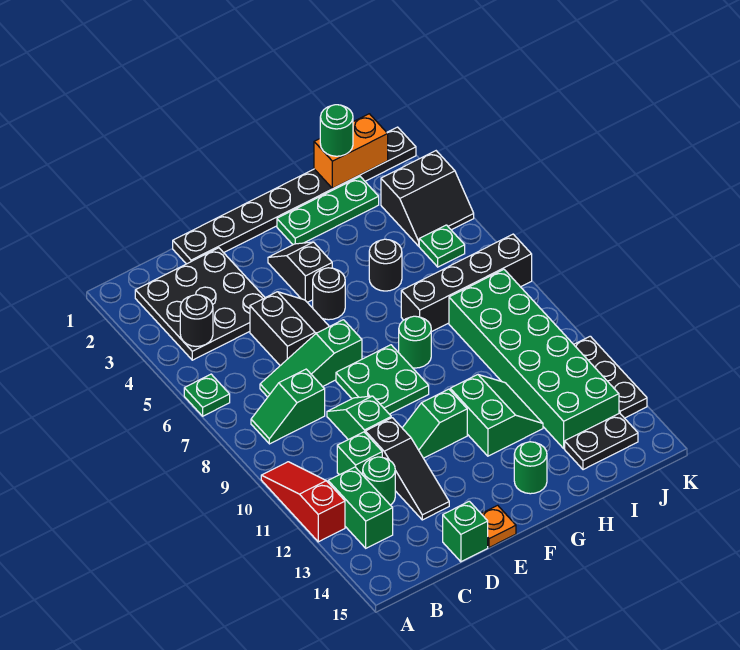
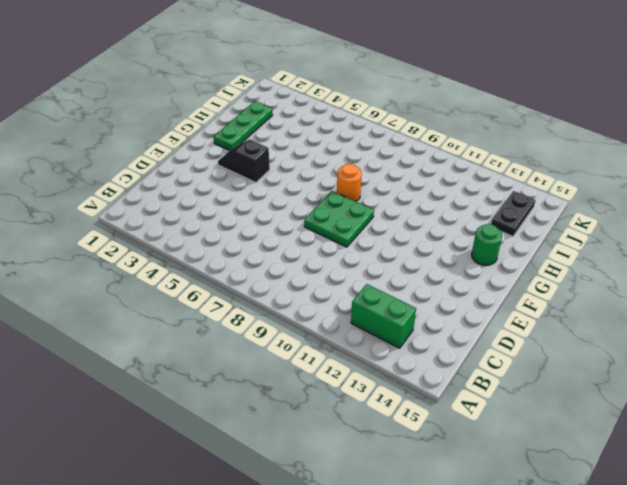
orange round brick G8 level 1 -> green round brick G8 level 1
none -> green plate A6 level 1
none -> red slope A10:A12 level 1 top 12
none -> black plate B2:D4 level 1
none -> green slope B8:C8 level 1 top C

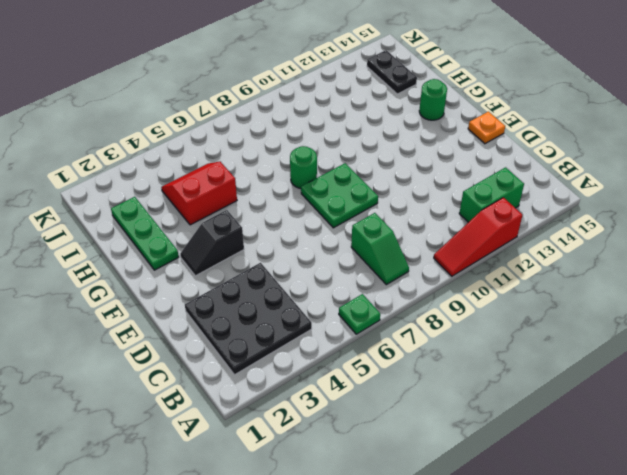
red slope H4:I5 level 1 top H -> black round brick H5 level 1
none -> green slope C7:E7 level 1 top E
none -> green brick C11 level 1
none -> green round brick C12 level 1
none -> black plate D1:K1 level 1

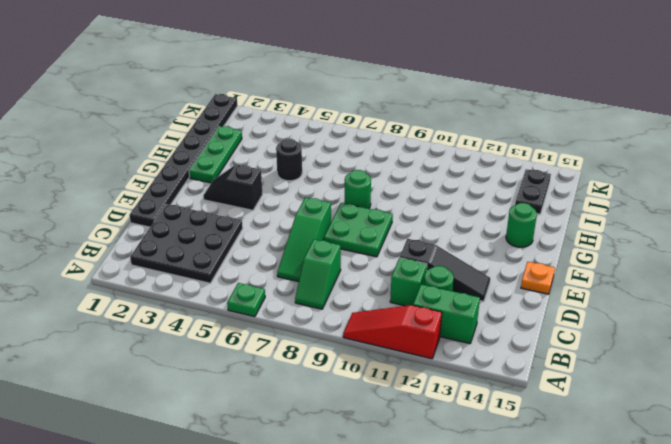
none -> black slope D5:E6 level 1 top D
none -> green slope D9:D10 level 1 top 10
none -> green brick D15 level 1
none -> green slope E11:F11 level 1 top F

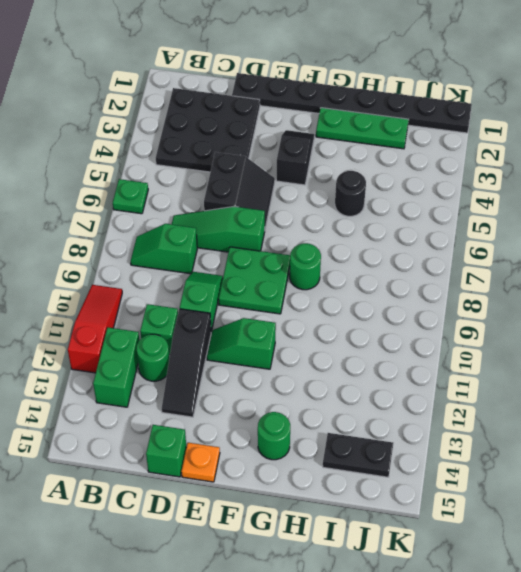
none -> black round brick F5 level 1
none -> green slope G11:H12 level 1 top G
none -> black brick H7:K7 level 1
none -> green brick I8:J13 level 1

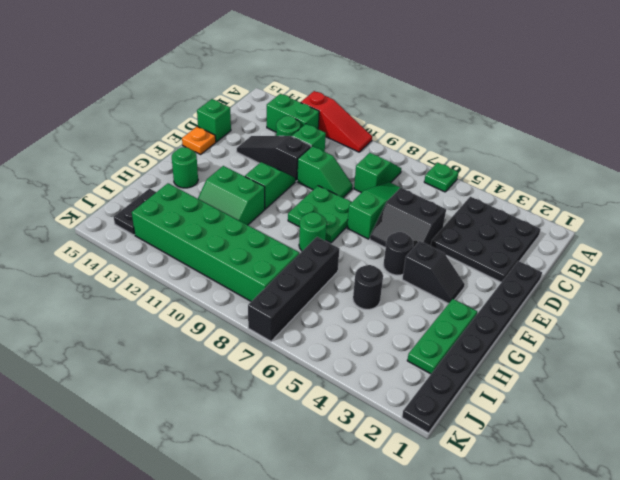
none -> black slope J3:K4 level 1 top 3
none -> green plate J5 level 1
none -> black plate K11:K13 level 1
none -> black round brick B4 level 2

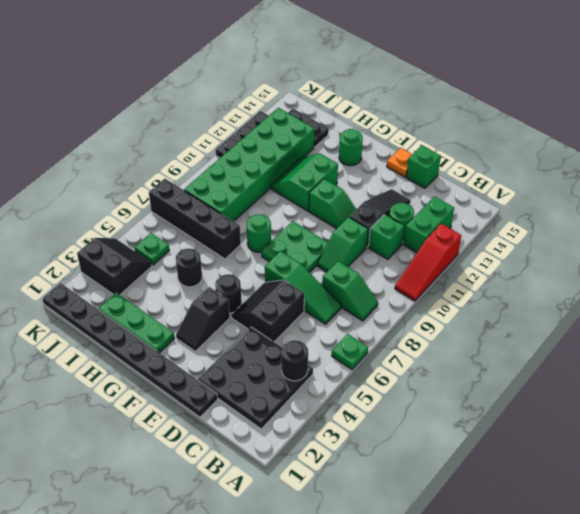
none -> orange brick I1:J1 level 2
none -> green round brick I1 level 3

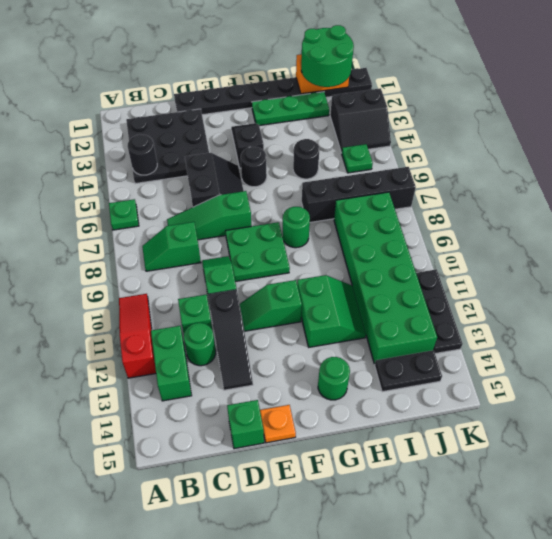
green round brick I1:J2 level 3 -> green round brick I1 level 3

